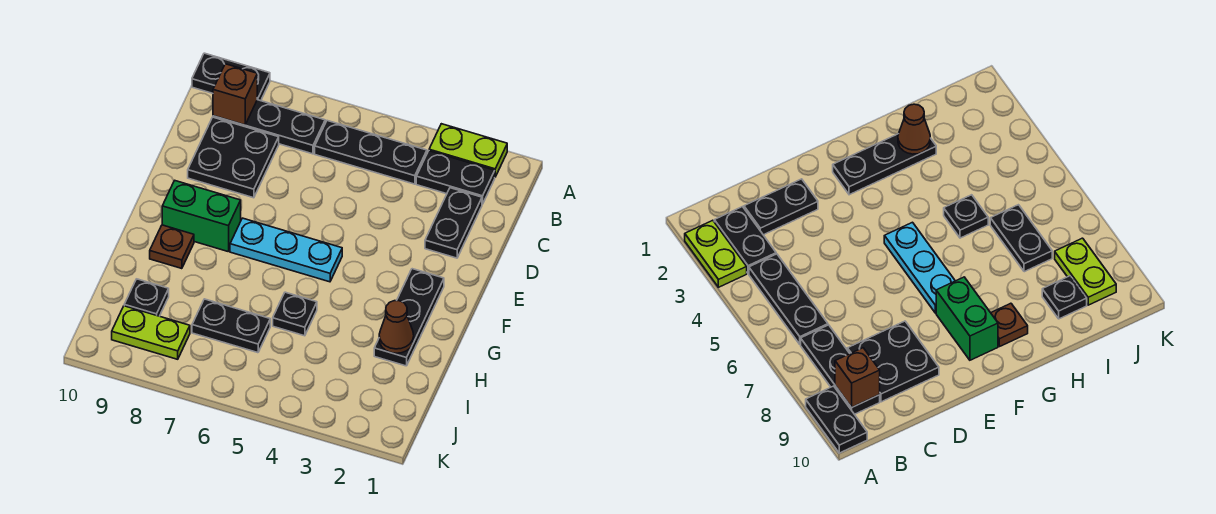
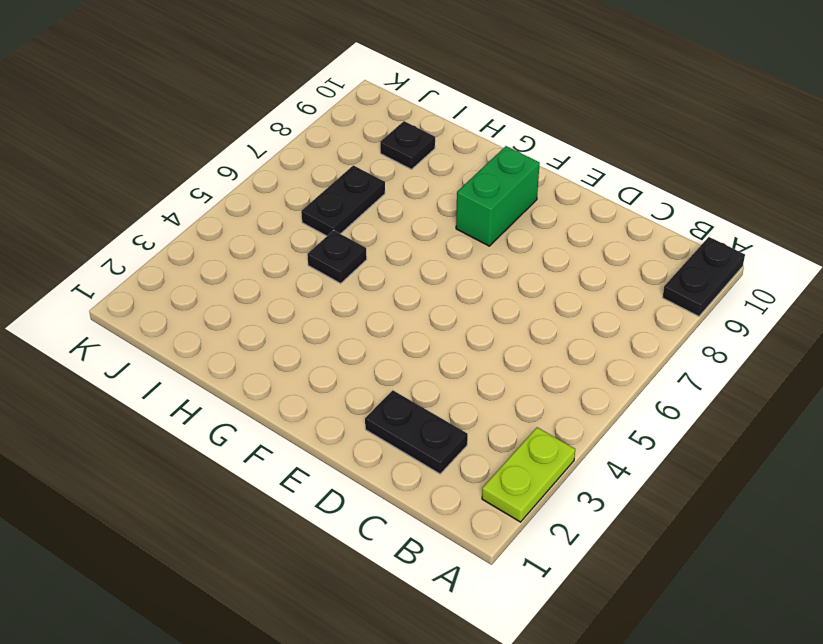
none -> black plate B2:B3 level 1
none -> black plate B4:B6 level 1
none -> black plate B7:B9 level 1

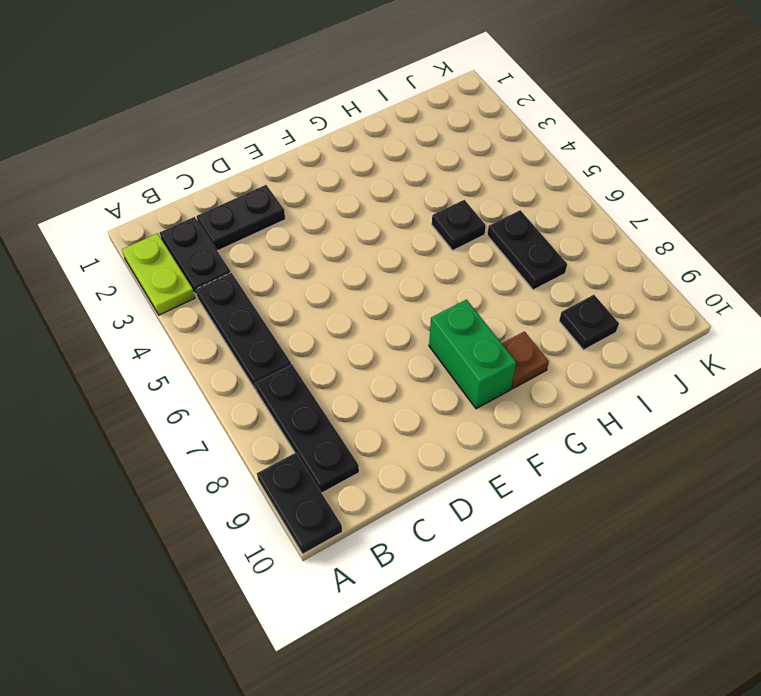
none -> black plate C8:D9 level 1
none -> black plate F2:H2 level 1
none -> cyan plate F5:F7 level 1

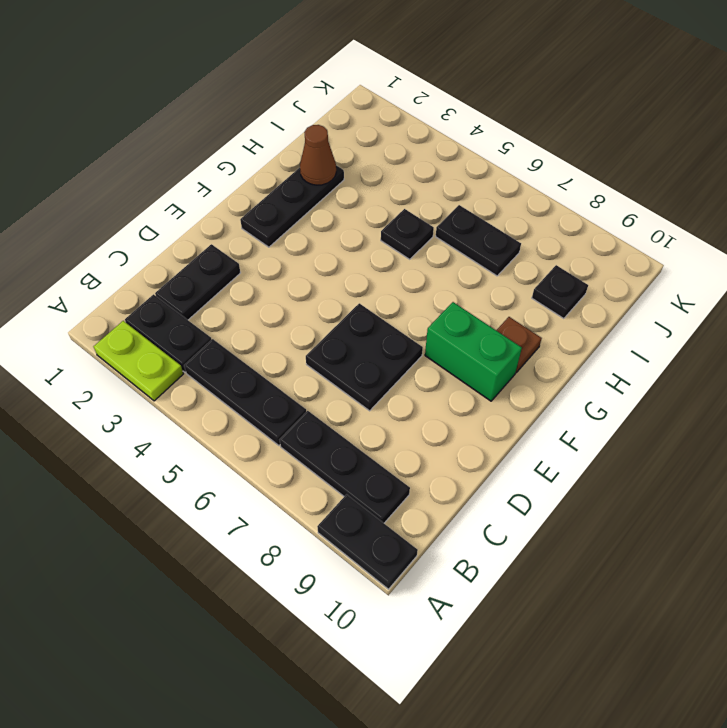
black plate D6:E7 level 1 -> black plate C8:D9 level 1
none -> cyan plate F5:F7 level 1
none -> lime plate J8:J9 level 1
none -> brown brick B9 level 2

